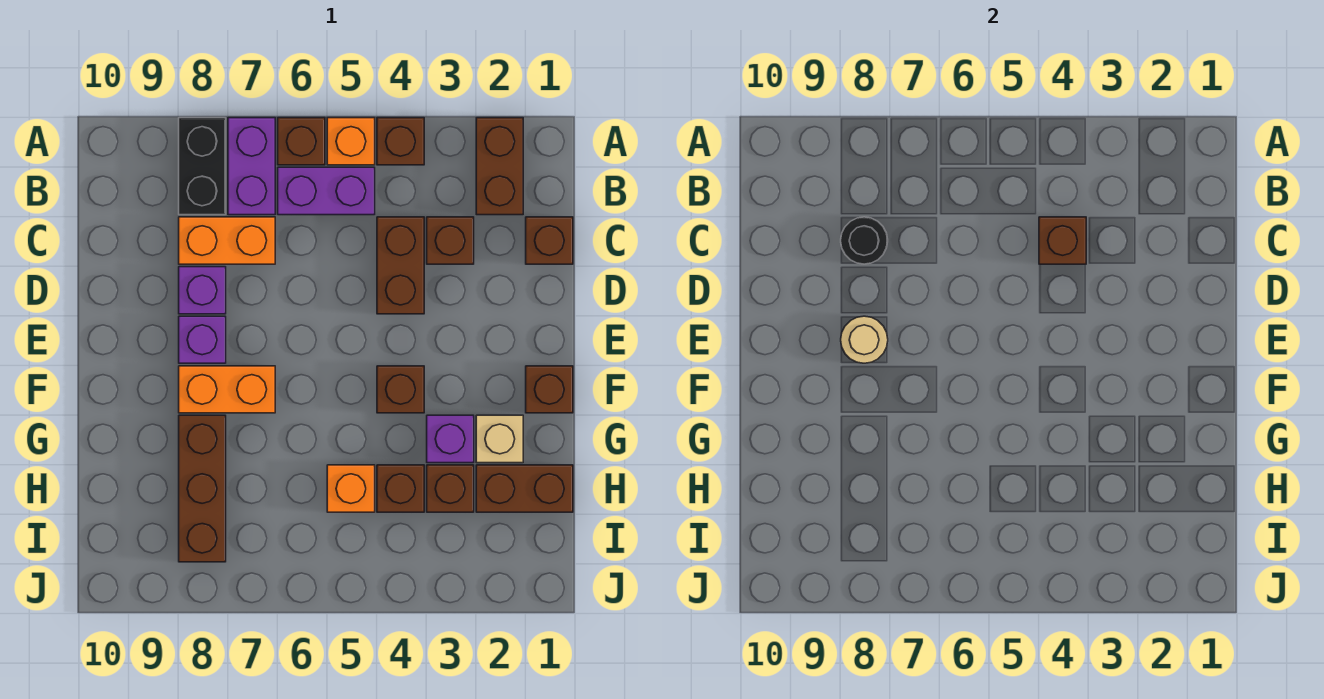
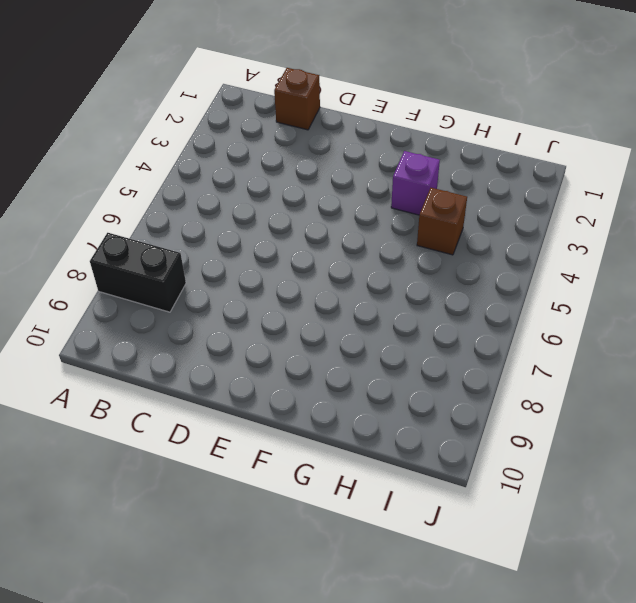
none -> brown brick A2:B2 level 1
none -> brown brick A4 level 1
none -> orange brick A5 level 1

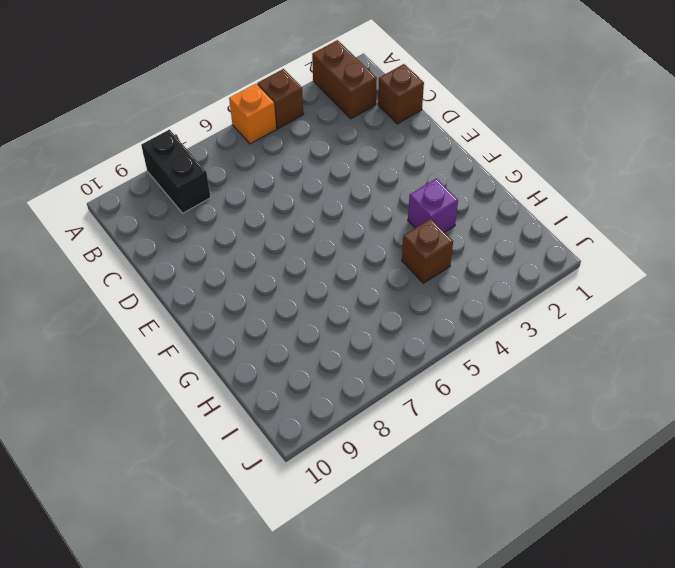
none -> brown brick A6 level 1
none -> purple brick A7:B7 level 1
none -> purple brick B5:B6 level 1

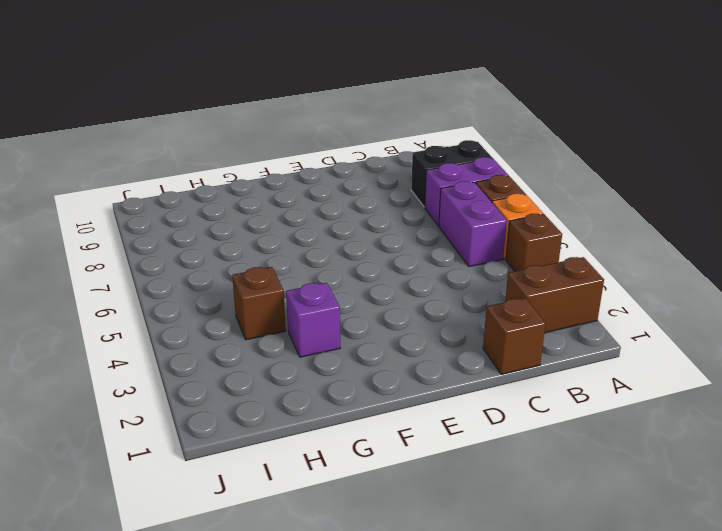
none -> brown brick C3 level 1
none -> brown brick C4:D4 level 1
none -> orange brick C7:C8 level 1

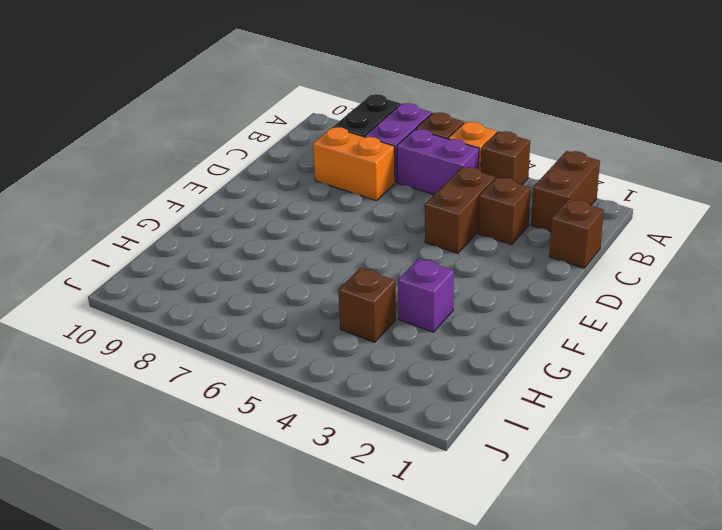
none -> purple brick D8 level 1
none -> purple brick E8 level 1
none -> brown brick F1 level 1

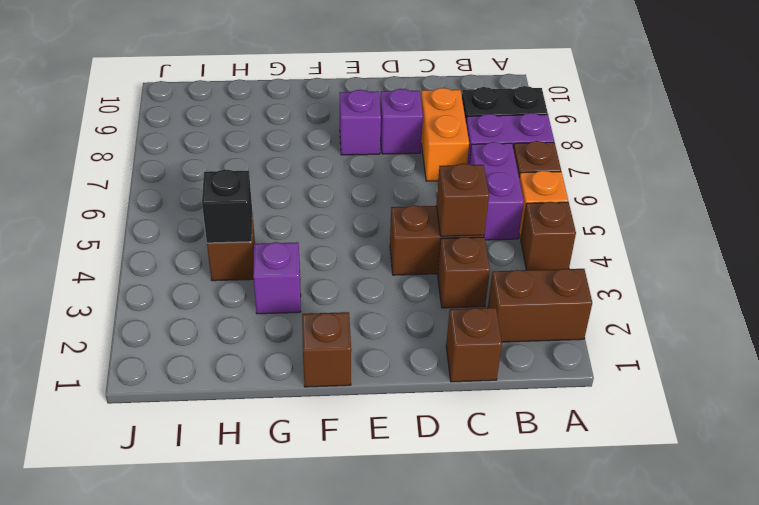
black brick H4 level 2 -> none
none -> brown brick F4 level 1
none -> orange brick F7:F8 level 1
none -> tan brick G2 level 1

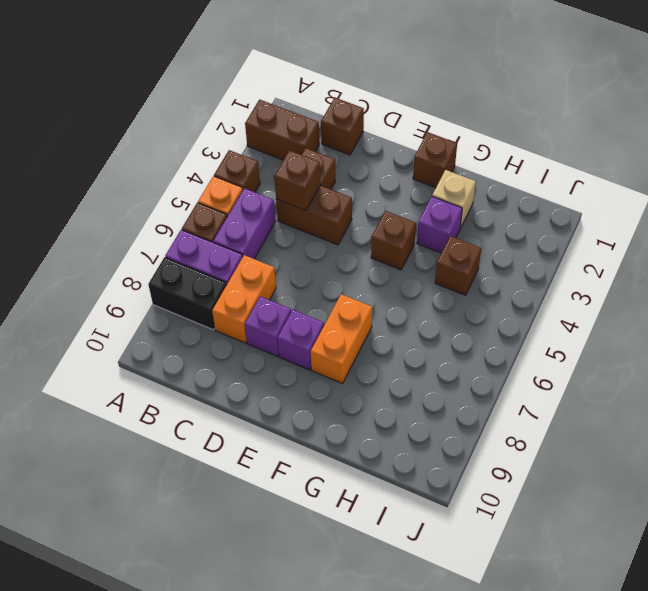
none -> brown brick G8:I8 level 1
none -> brown brick H1:H2 level 1
none -> brown brick H3 level 1

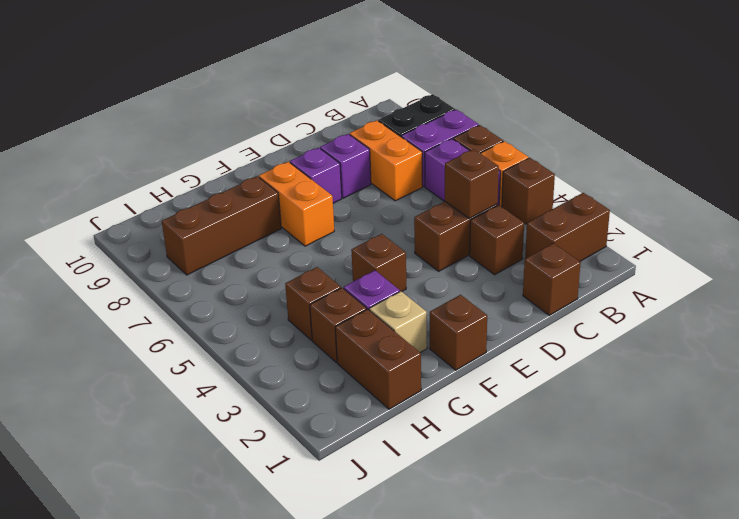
none -> orange brick H5 level 1
none -> black round brick C8 level 2
none -> tan round brick E8 level 2

